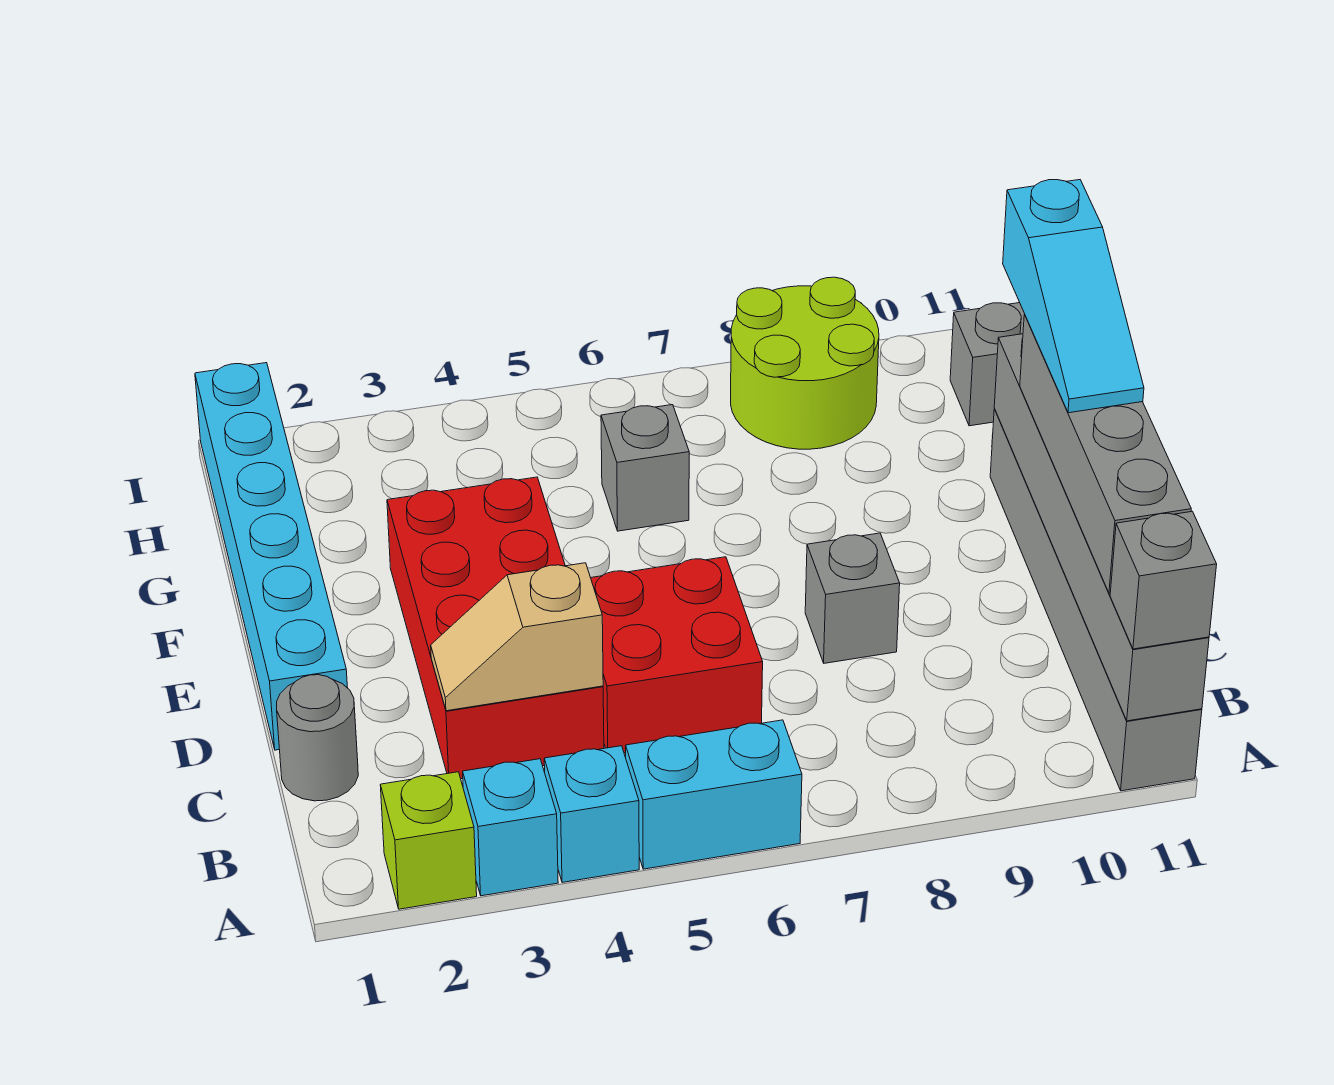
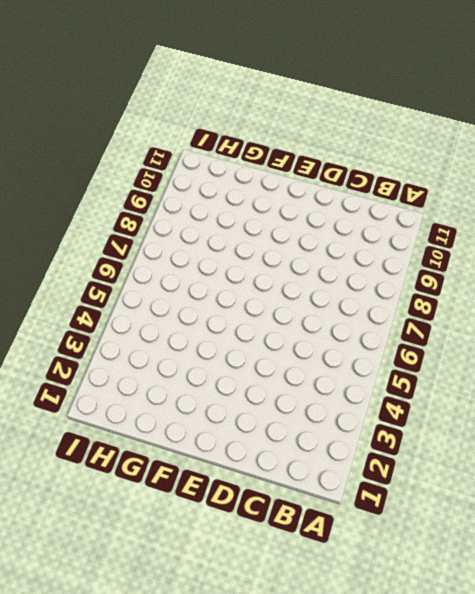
none -> lime brick A2 level 1
none -> cyan brick A3 level 1
none -> cyan brick A4 level 1

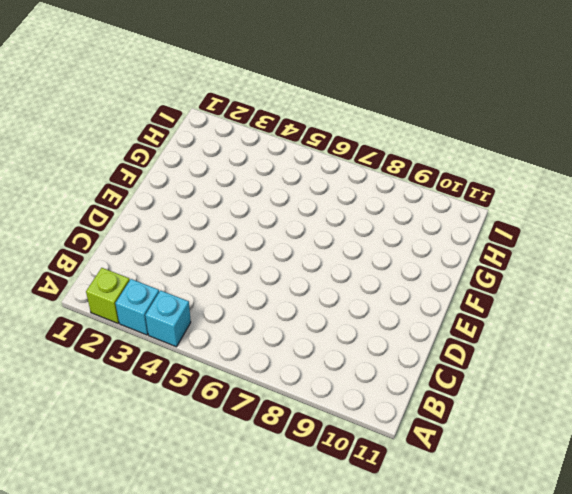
none -> cyan brick A5:A6 level 1
none -> grey brick A11:F11 level 1
none -> grey round brick C1 level 1

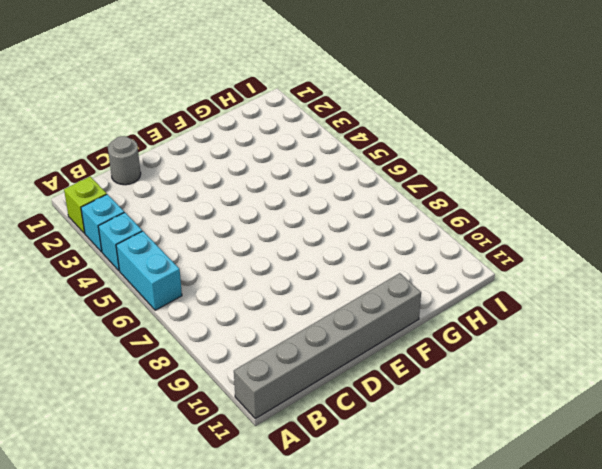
none -> red brick C3:F4 level 1
none -> red brick C5:D6 level 1
none -> cyan brick D1:I1 level 1

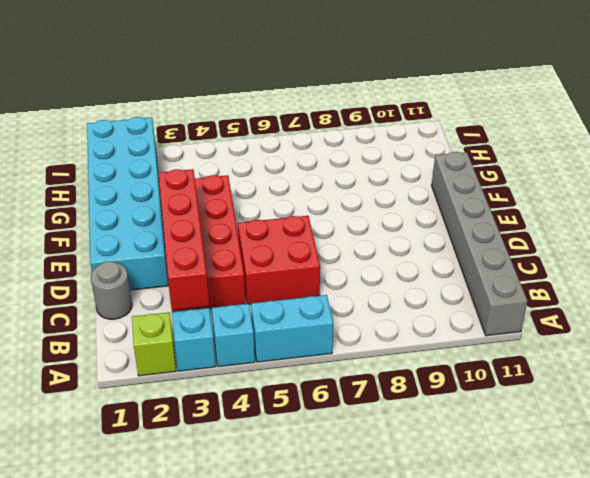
red brick B3:E3 level 2 -> tan slope C3:C4 level 2 top 4
cyan brick D1:I2 level 1 -> cyan brick D1:I1 level 1
none -> grey brick D8 level 1
none -> grey brick G6 level 1
none -> lime round brick H8:I9 level 1

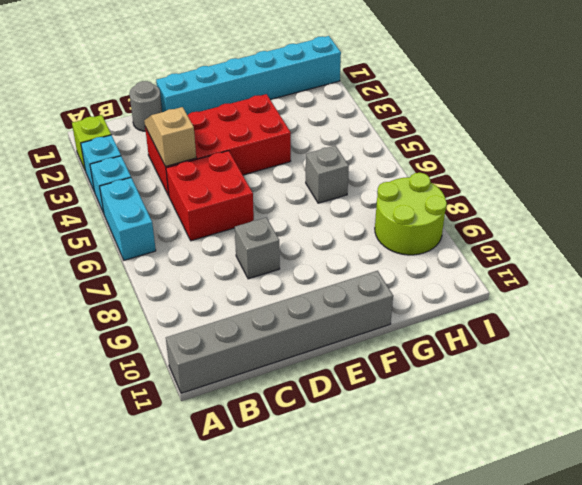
none -> grey brick H11 level 1
none -> grey brick A11:F11 level 2
none -> grey brick A11 level 3

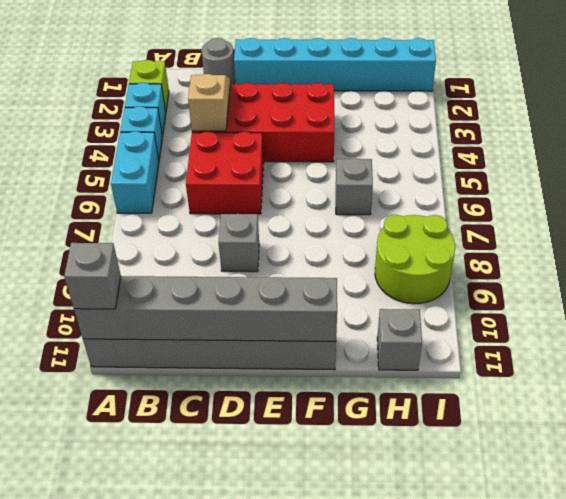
none -> grey brick B11:E11 level 3
none -> cyan slope D11:F11 level 4 top F

